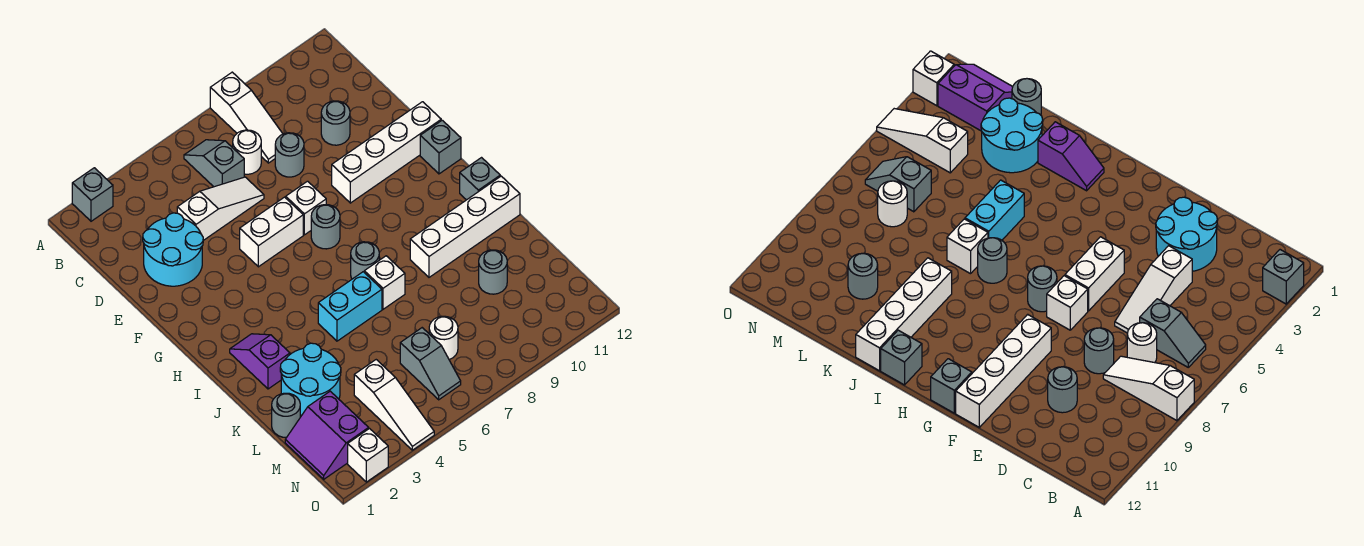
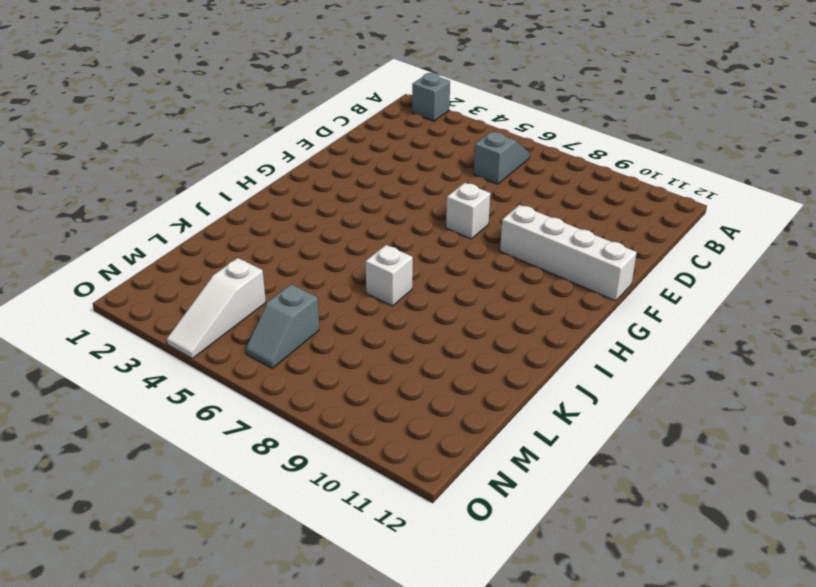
none -> white slope A8:C8 level 1 top A
none -> white round brick C7 level 1
none -> cyan round brick D2:E3 level 1

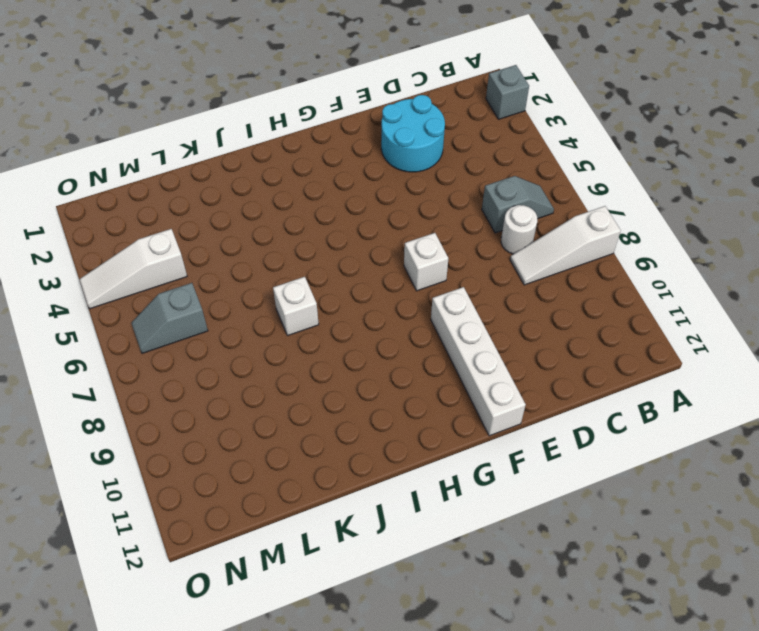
none -> white slope D4:D6 level 1 top 4
none -> grey round brick D8 level 1
none -> grey round brick D10 level 1

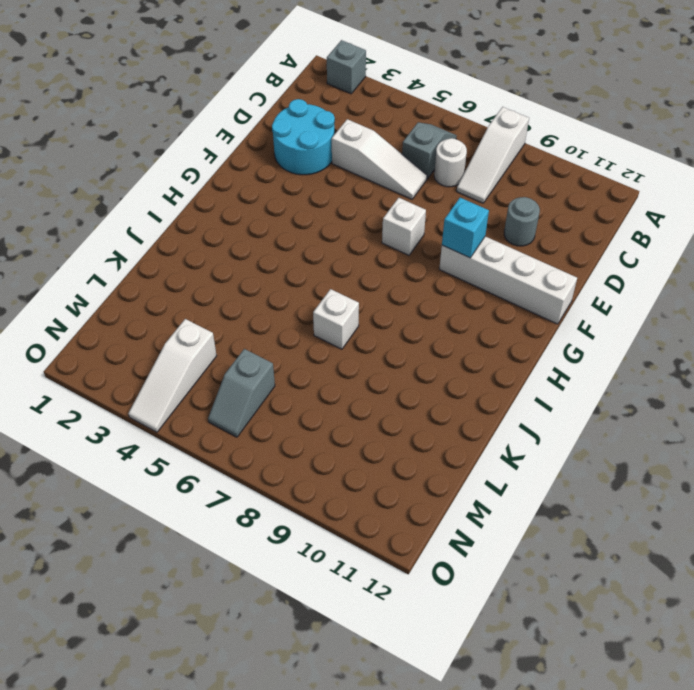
cyan brick F9 level 2 -> none
none -> grey round brick D8 level 1
none -> white brick F5:F6 level 1
none -> grey round brick G7 level 1

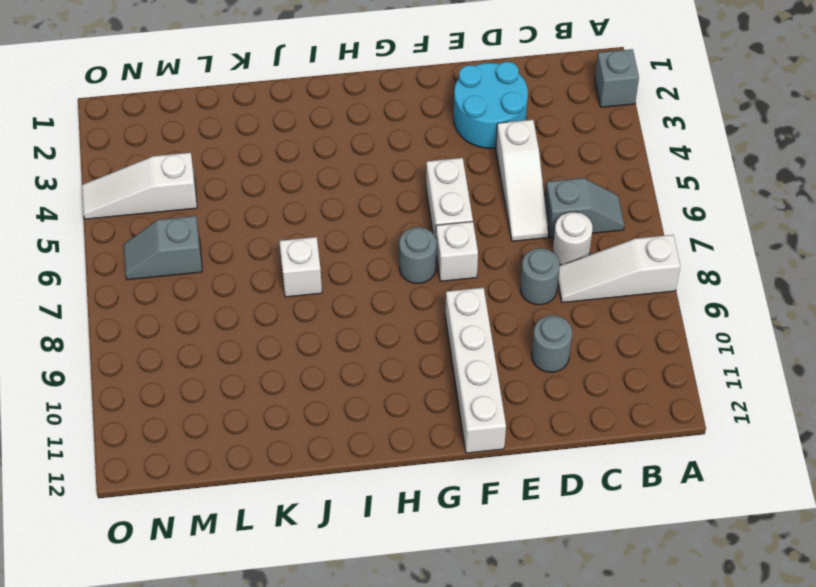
none -> grey brick G12 level 1
none -> purple slope I2:J2 level 1 top J
none -> grey round brick I7 level 1

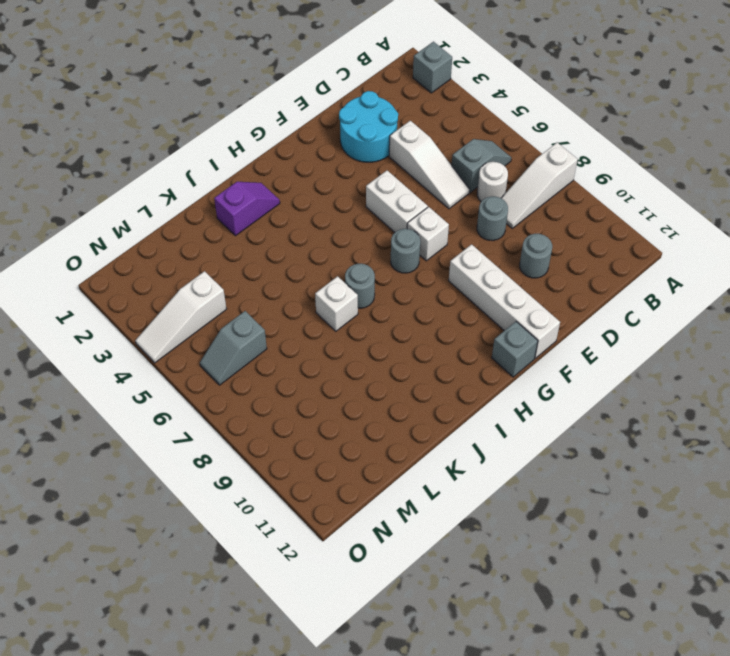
none -> grey brick I12 level 1
none -> cyan brick J5:J6 level 1
none -> white brick J9:J12 level 1

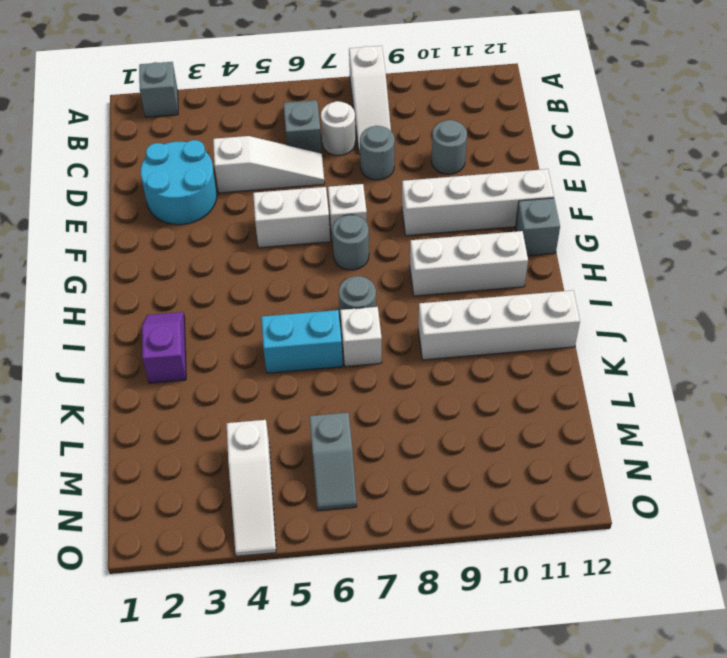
white brick H9:H11 level 1 -> none
none -> grey brick I12 level 1
none -> cyan round brick K2:L3 level 1
none -> grey round brick L1 level 1

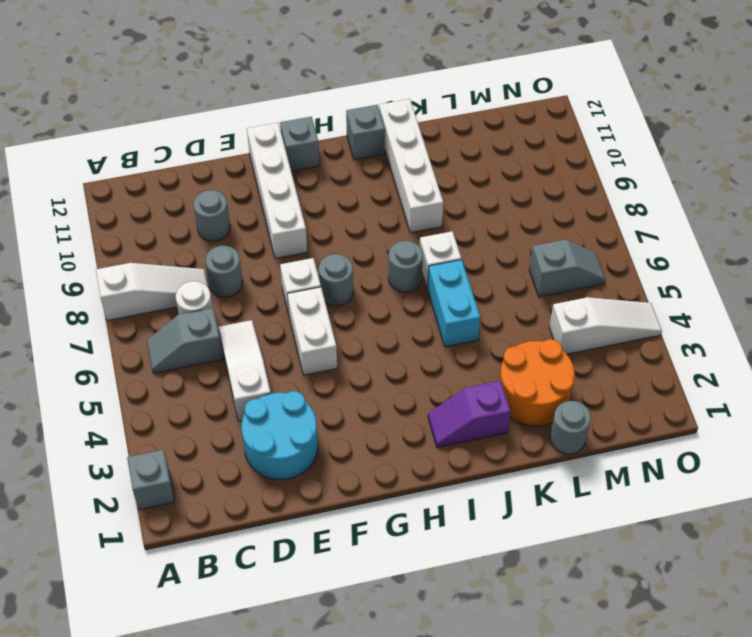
orange round brick K2:L3 level 1 -> cyan round brick K2:L3 level 1
none -> grey round brick L10 level 1
none -> purple slope M1:N2 level 1 top 2
none -> white round brick M7 level 1

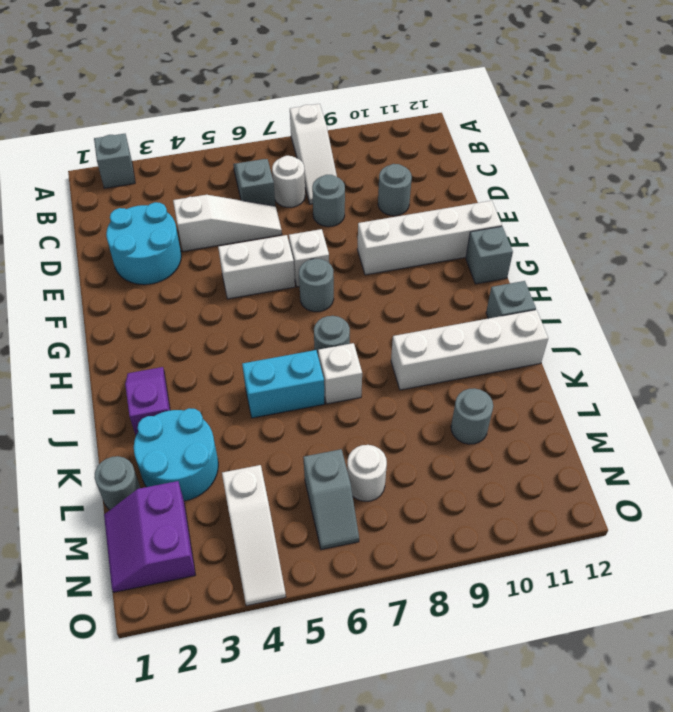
none -> white brick O2 level 1

